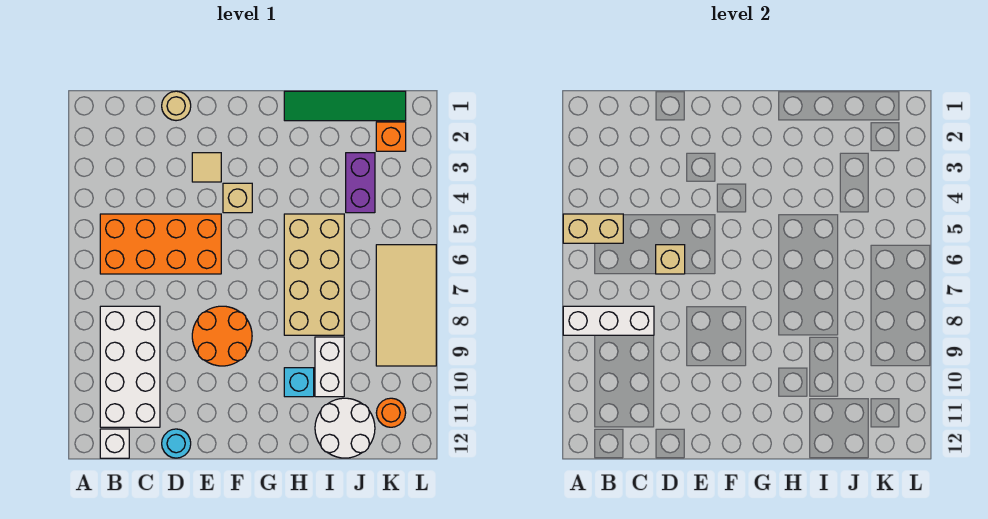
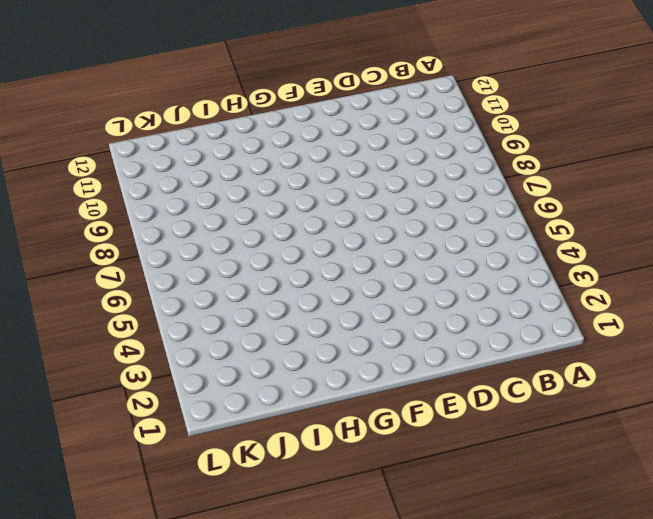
none -> orange brick B5:E6 level 1
none -> white brick B8:C11 level 1
none -> white brick B12 level 1

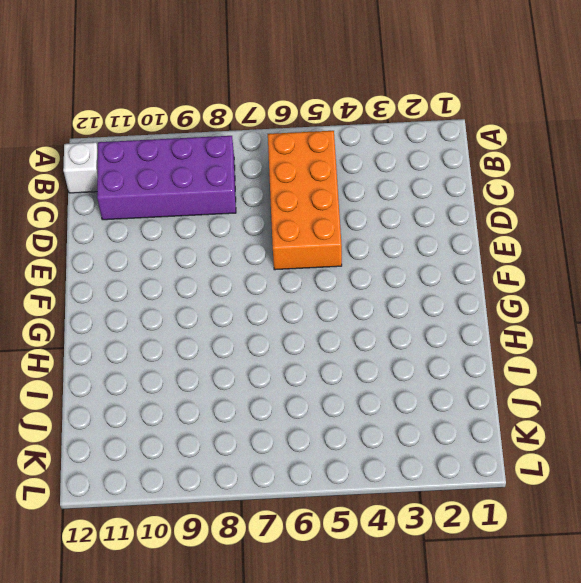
purple brick B8:C11 level 1 -> white brick B8:C11 level 1
none -> tan round brick D1 level 1
none -> cyan round brick D12 level 1
none -> tan tile E3 level 1

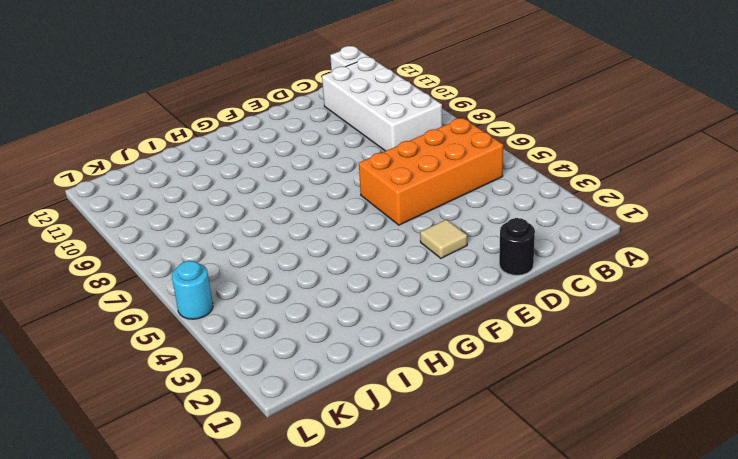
black round brick D1 level 1 -> tan round brick D1 level 1
cyan round brick L5 level 1 -> cyan round brick D12 level 1
none -> orange round brick E8:F9 level 1
none -> tan brick F4 level 1
none -> green tile H1:K1 level 1

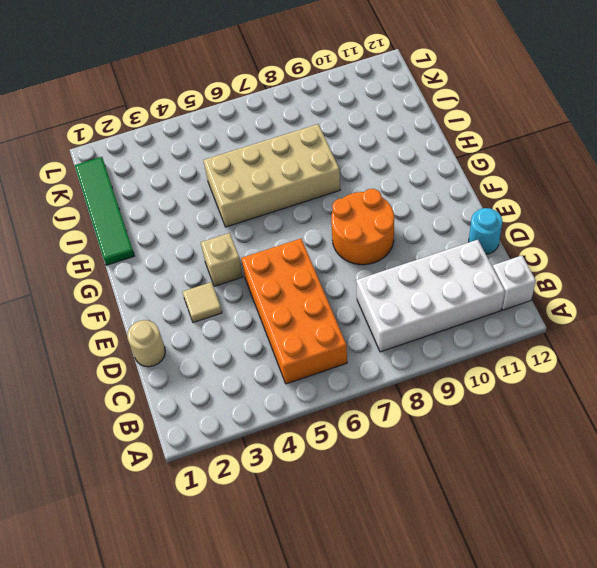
none -> cyan brick H10 level 1
none -> white brick I9:I10 level 1
none -> white round brick I11:J12 level 1

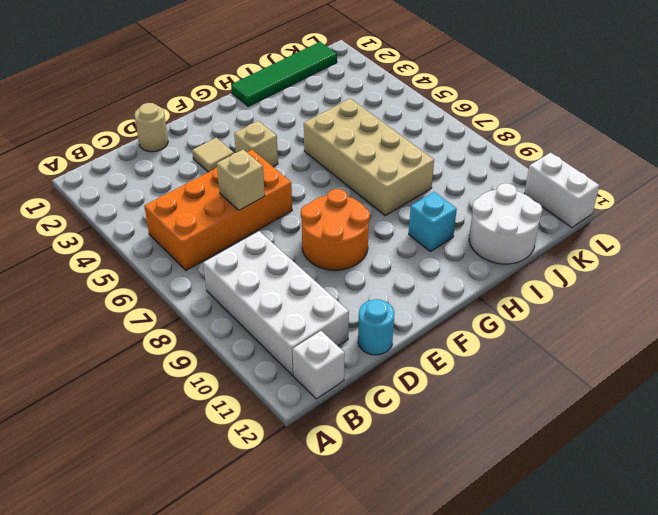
white brick L11:L12 level 1 -> white brick I9:I10 level 1
none -> purple brick J3:J4 level 1
none -> orange brick K2 level 1
none -> tan tile K6:L9 level 1

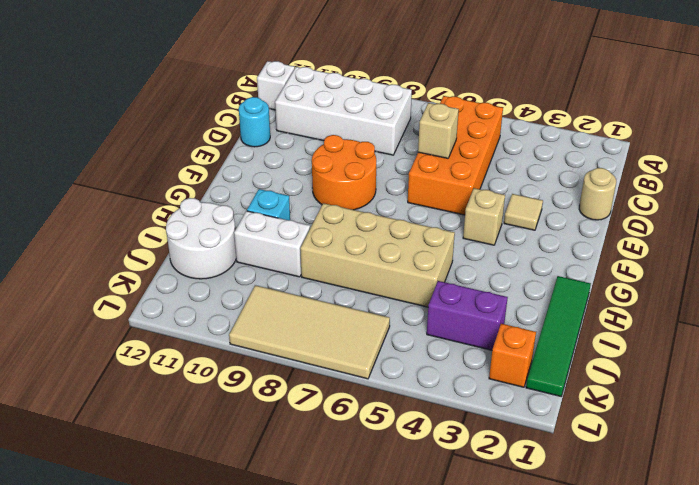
none -> orange round brick K11 level 1
none -> tan brick A5:B5 level 2
none -> white brick A8:C8 level 2

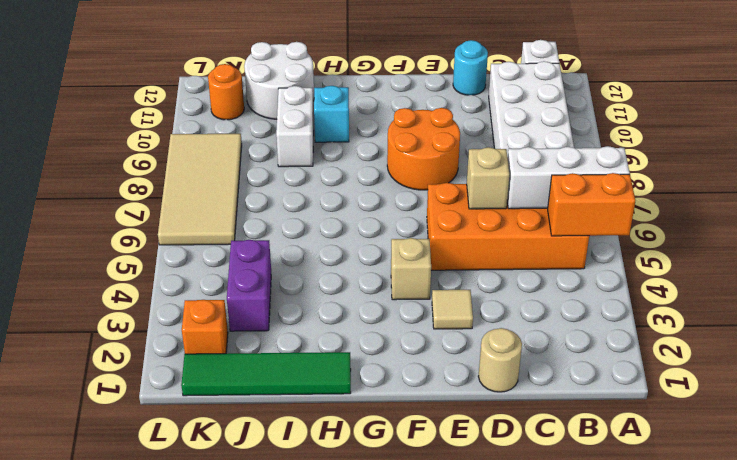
orange brick A5:B5 level 2 -> tan brick A5:B5 level 2
white brick A6:C6 level 2 -> white brick A8:C8 level 2
none -> tan brick H5:I8 level 1

